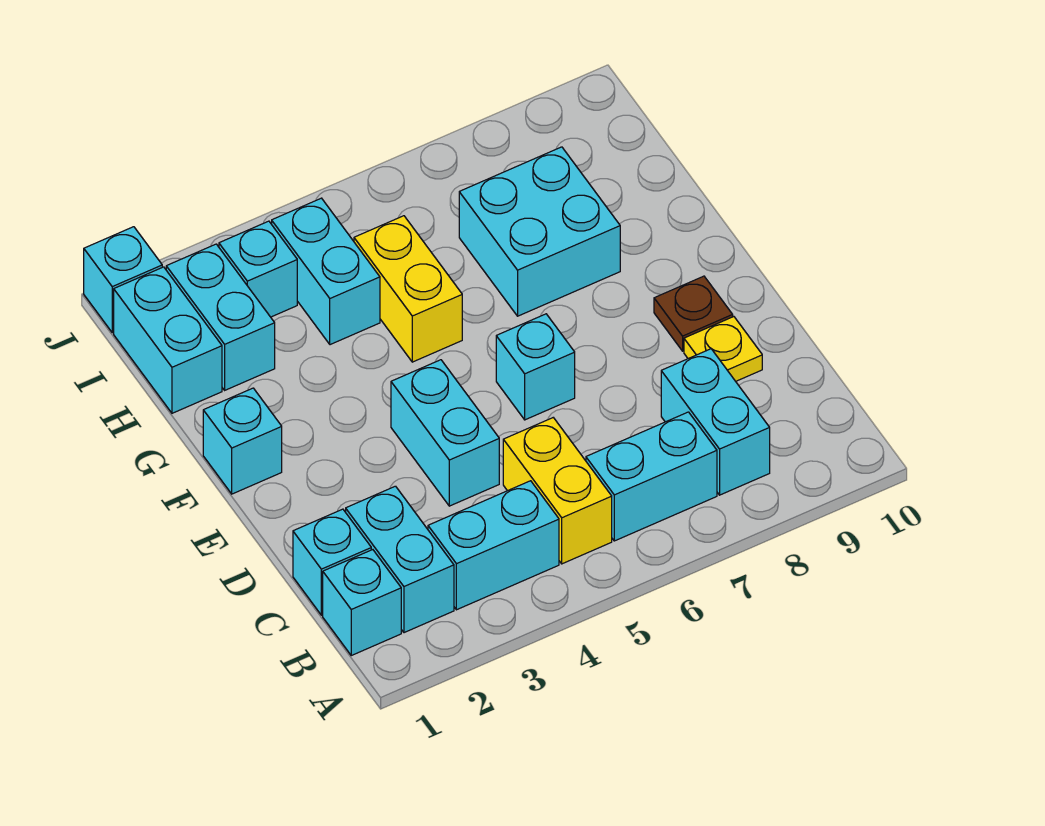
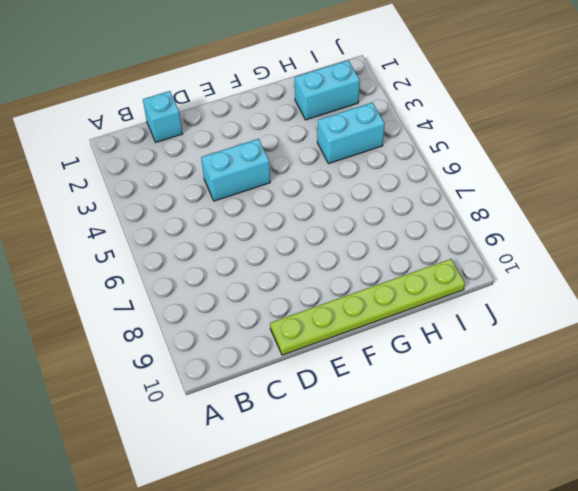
lime plate D10:I10 level 1 -> none
none -> cyan brick B1 level 1
none -> cyan brick B2:C2 level 1
none -> cyan brick B3:B4 level 1

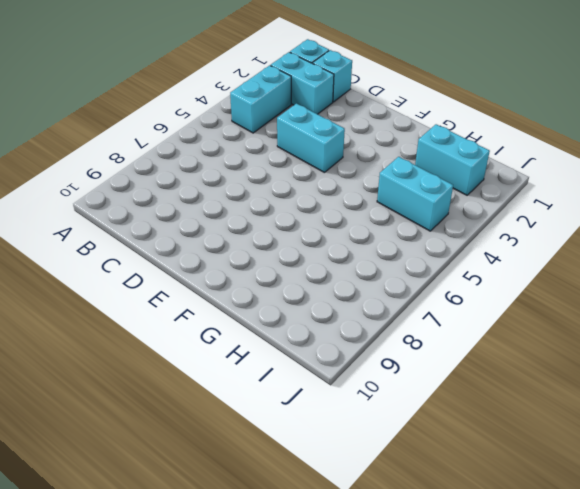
none -> yellow brick B5:C5 level 1
none -> cyan brick B6:B7 level 1
none -> cyan brick B8:C8 level 1

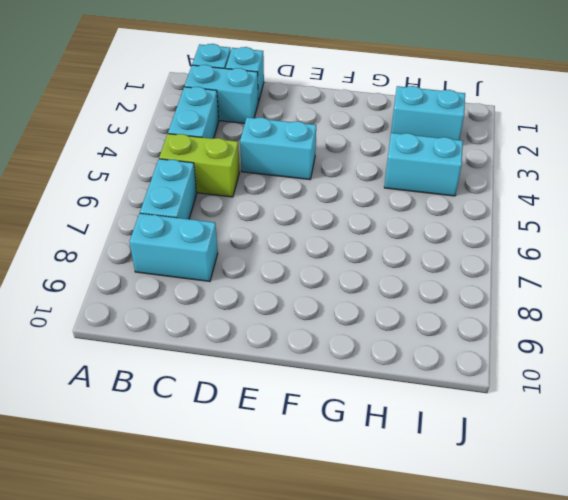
lime brick B5:C5 level 1 -> yellow brick B5:C5 level 1
none -> yellow plate D9 level 1
none -> cyan brick E6 level 1
none -> brown plate E9 level 1

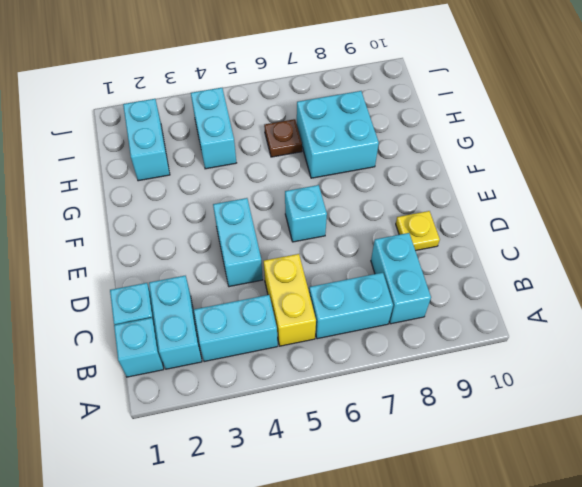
brown plate H6 level 1 -> brown plate E9 level 1
none -> cyan brick F1 level 1
none -> yellow brick G5:H5 level 1
none -> cyan brick H1:I1 level 1

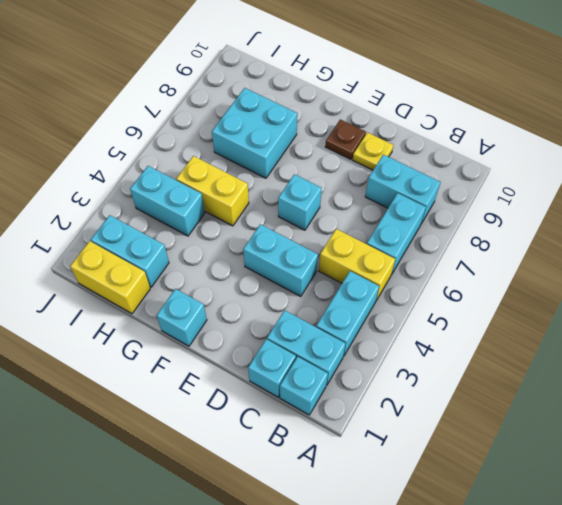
yellow brick H1:I1 level 1 -> cyan brick H1:I1 level 1
none -> cyan brick I3 level 1
none -> cyan brick J1 level 1

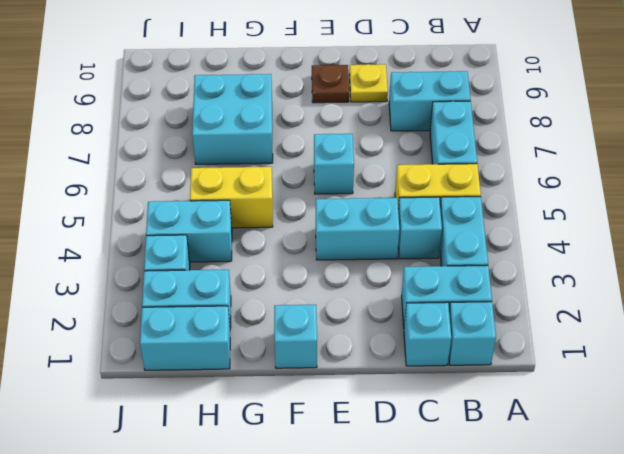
cyan brick C4 level 1 -> cyan brick J1 level 1

